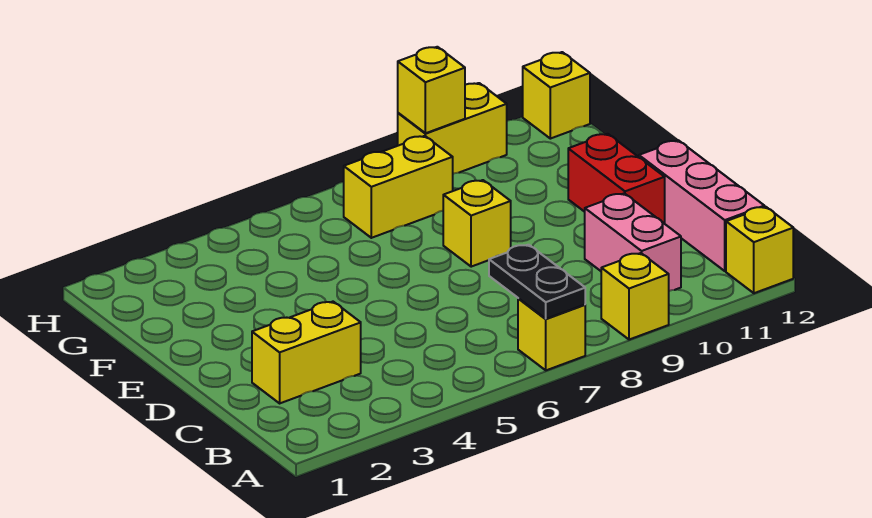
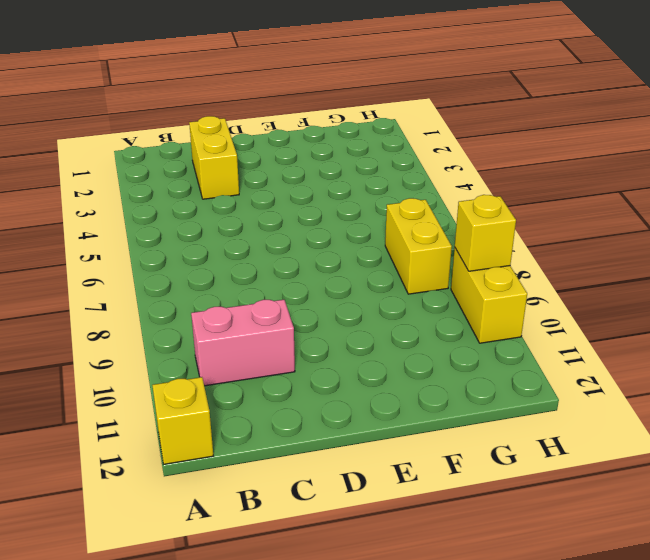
none -> yellow brick A7 level 1
none -> yellow brick A9 level 1
none -> pink brick B12:D12 level 1

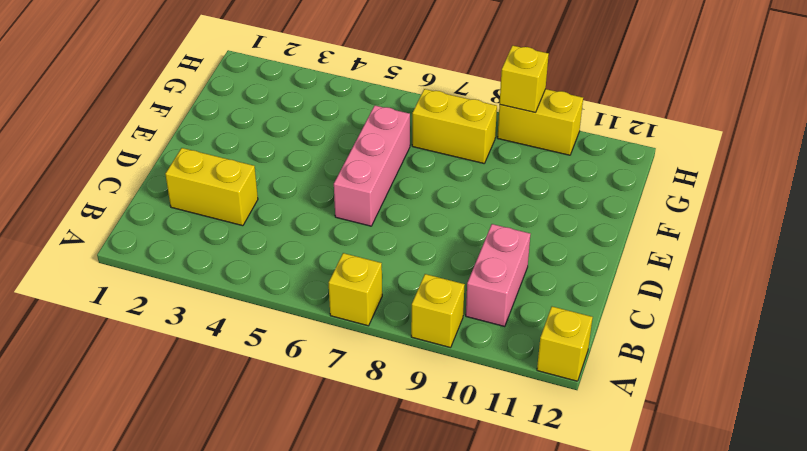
pink brick D6:F6 level 1 -> pink brick B12:D12 level 1
none -> red brick D11:E11 level 1
none -> yellow brick E8 level 1
none -> yellow brick H12 level 1

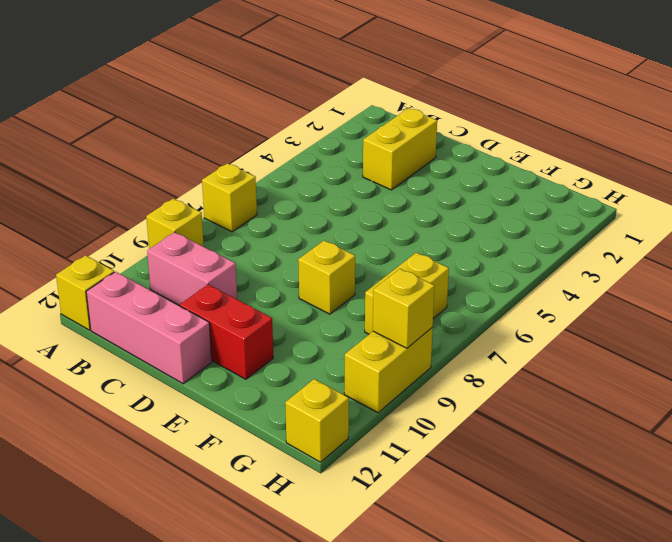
none -> black plate A7:B7 level 2

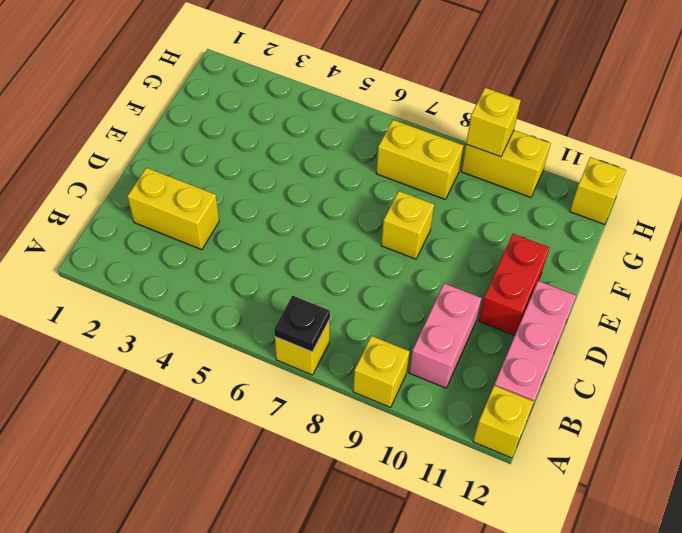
black plate A7 level 2 -> black plate A7:B7 level 2

